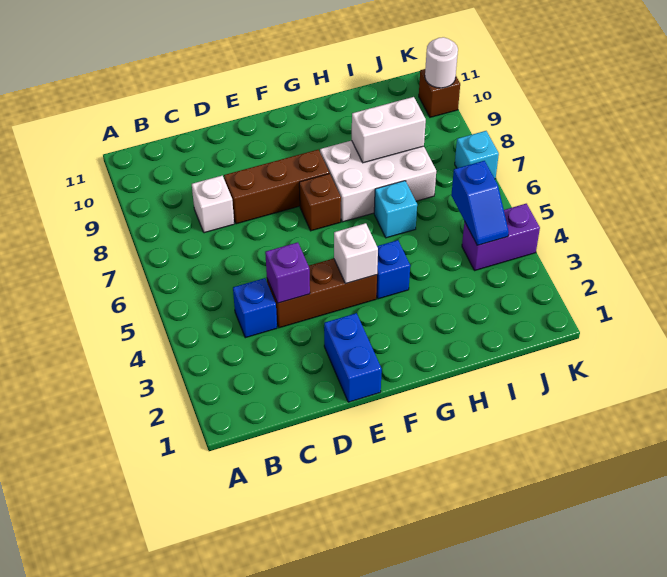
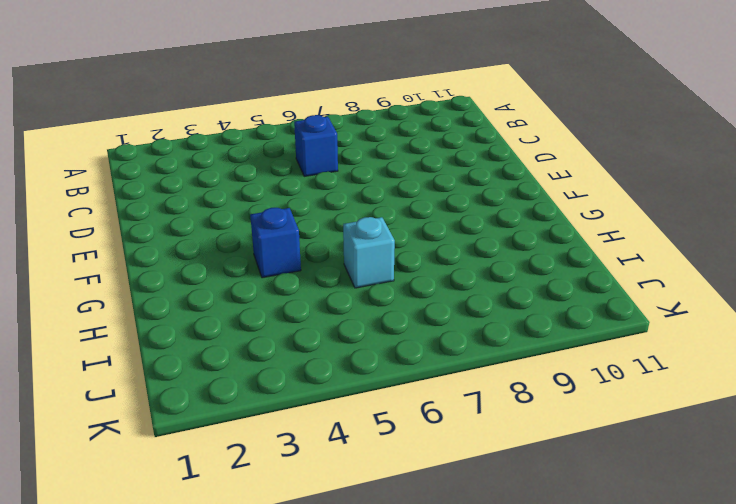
blue brick C6 level 1 -> blue brick C4 level 1
none -> white brick C8 level 1
none -> brown brick D4:F4 level 1
none -> brown brick D8:F8 level 1

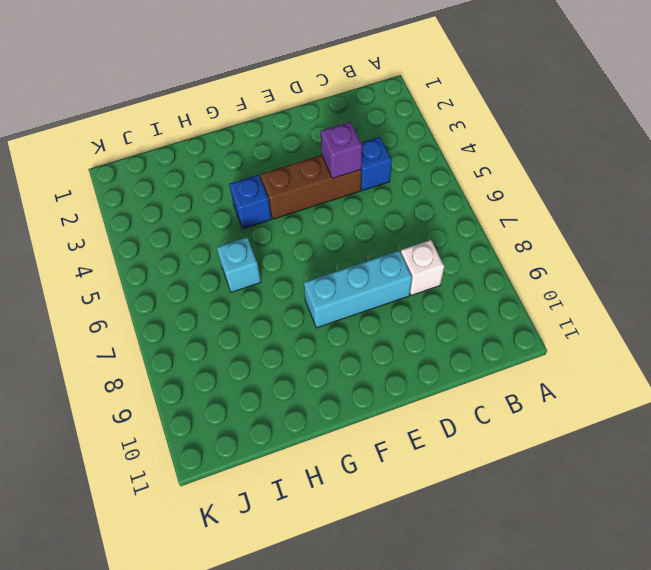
cyan brick D8:F8 level 1 -> brown brick D8:F8 level 1
none -> blue brick E1:E2 level 1
none -> brown brick F7 level 1
none -> white brick G7:I8 level 1

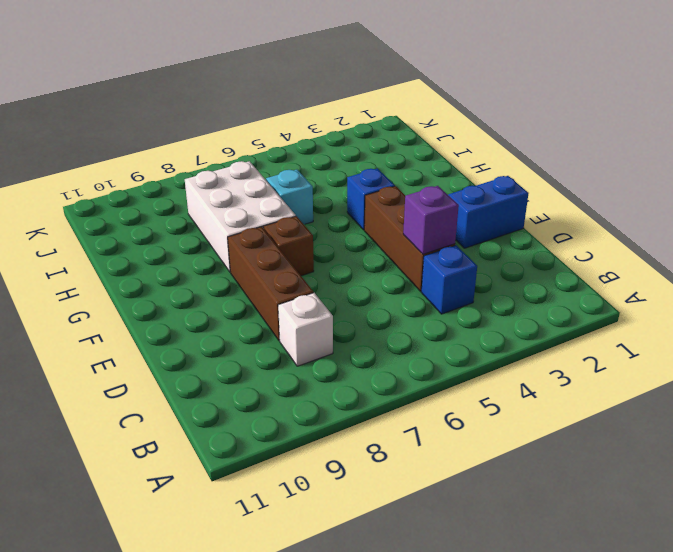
none -> purple brick J4:K4 level 1
none -> cyan brick K7 level 1
none -> brown brick K10 level 1

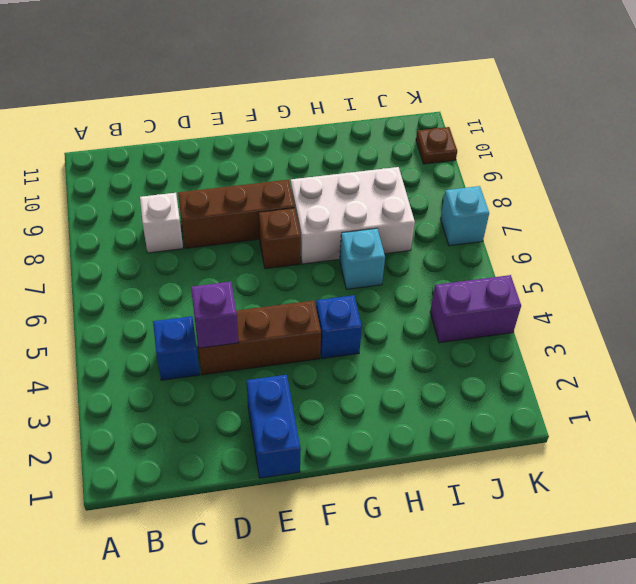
brown plate K10 level 1 -> brown brick K10 level 1
none -> white brick F4 level 2
none -> white brick H8:I8 level 2
none -> blue slope J4:J5 level 2 top 5

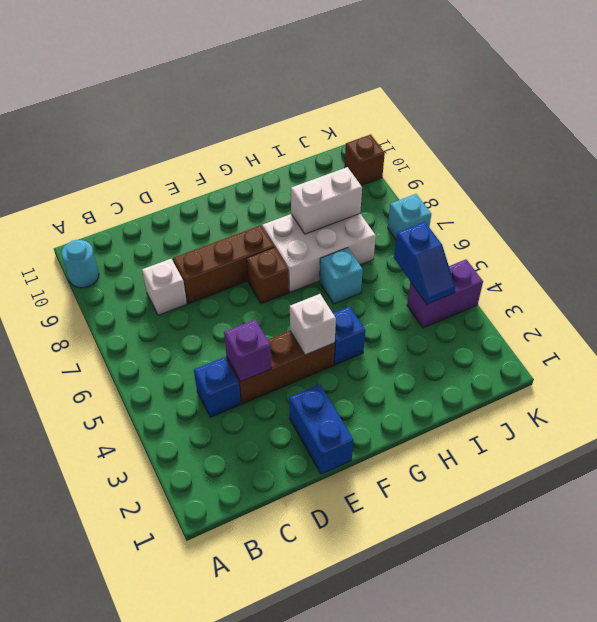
cyan round brick A10 level 1 -> none
none -> white round brick K10 level 2

